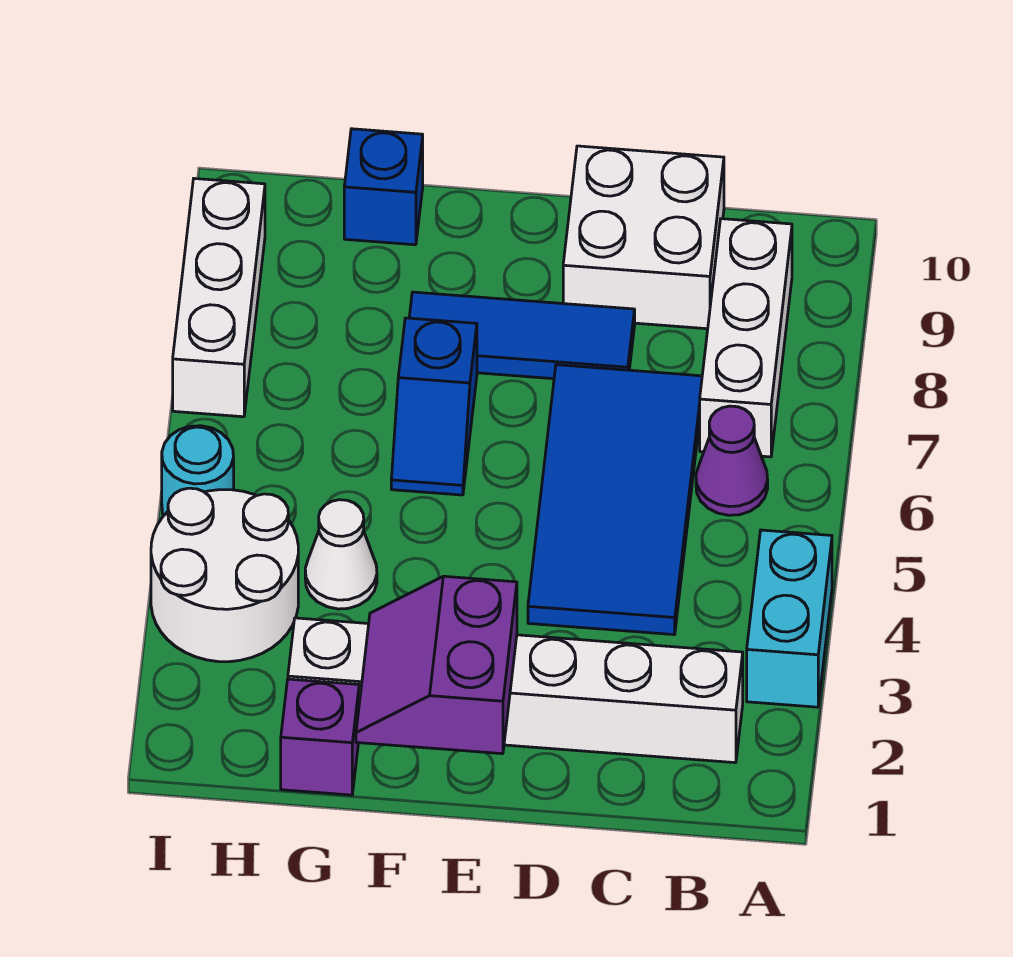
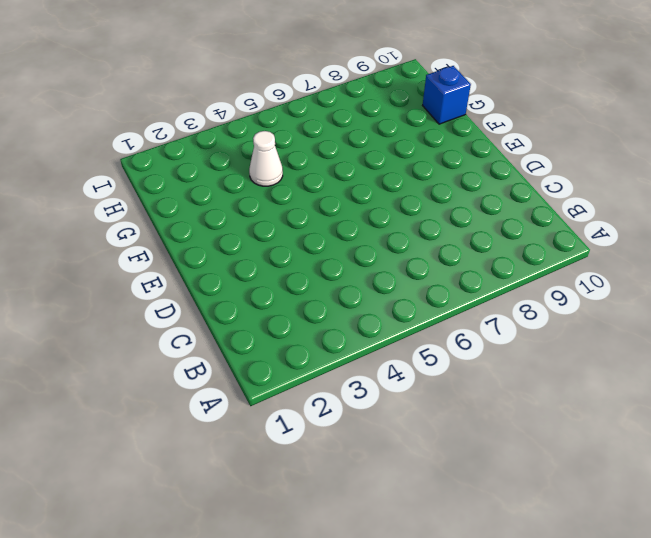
none -> cyan brick A3:A4 level 1
none -> white brick B2:G2 level 1
none -> purple cone B6 level 1

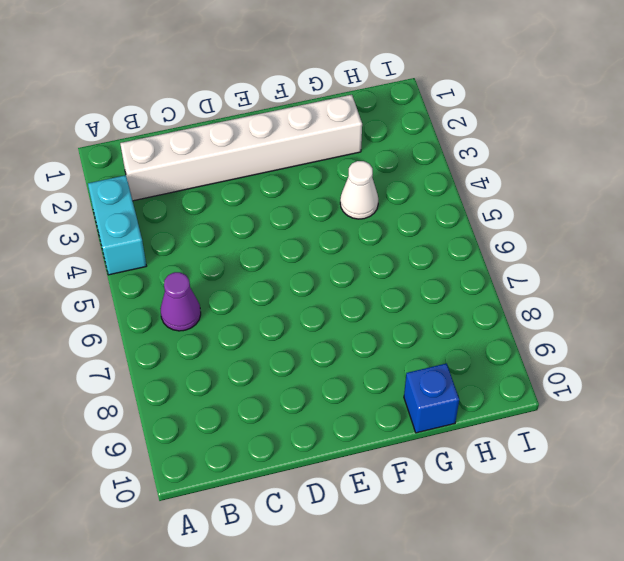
none -> white brick B7:B9 level 1
none -> blue tile C4:D7 level 1
none -> white brick C9:D10 level 1

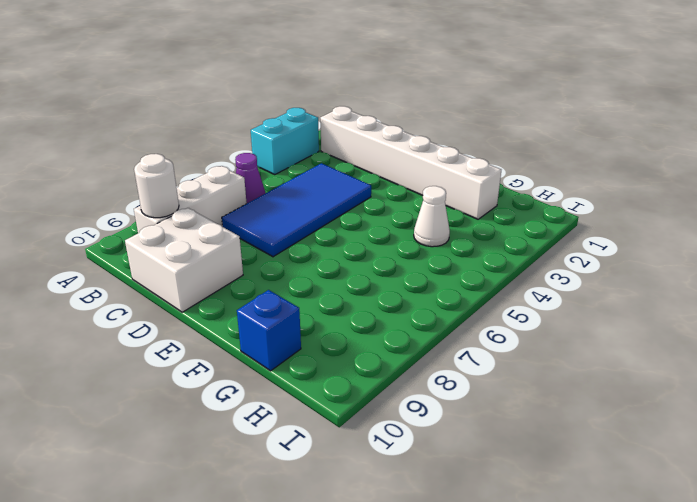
white round brick B9 level 2 -> none
none -> blue tile D8:F8 level 1
none -> blue slope F6:F7 level 1 top 7
none -> purple brick G1 level 1

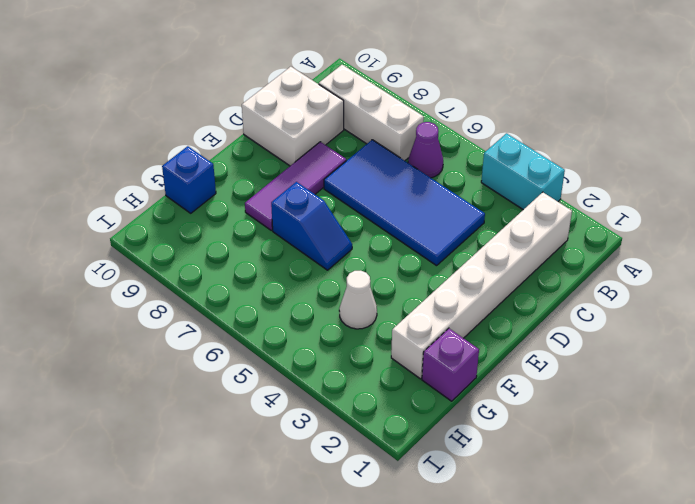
purple tile D8:F8 level 1 -> blue tile D8:F8 level 1
none -> white round brick H3:I4 level 1
none -> cyan round brick I5 level 1
none -> white brick I7:I9 level 1

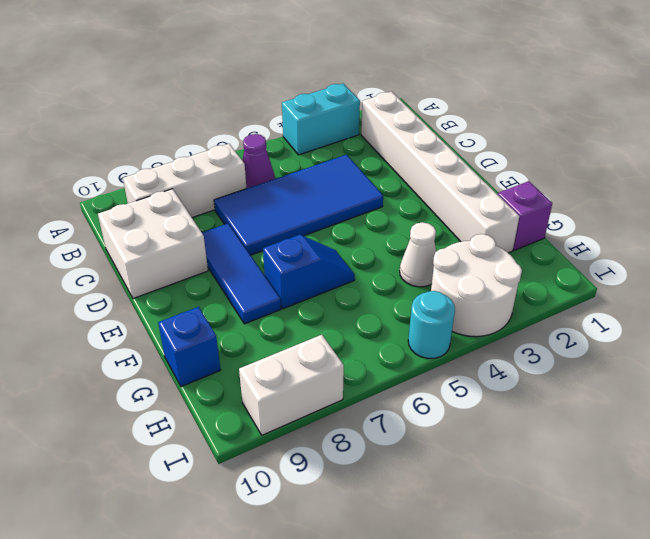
white brick I8:I9 level 1 -> white brick I7:I9 level 1
none -> purple slope E1:F2 level 2 top E

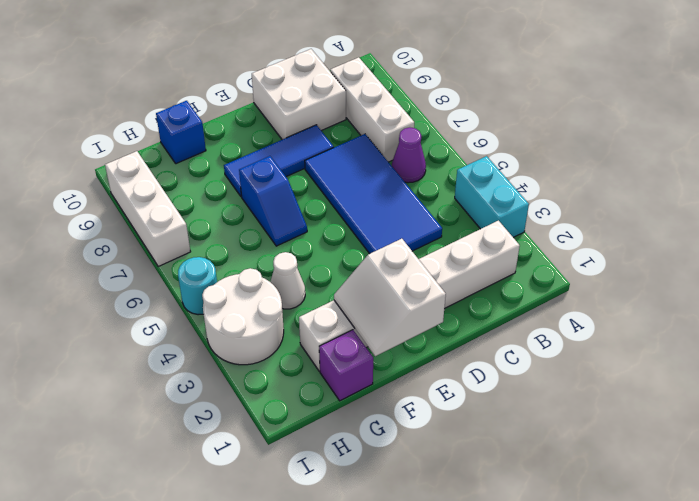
white slope E1:F2 level 2 top E -> purple slope E1:F2 level 2 top E

